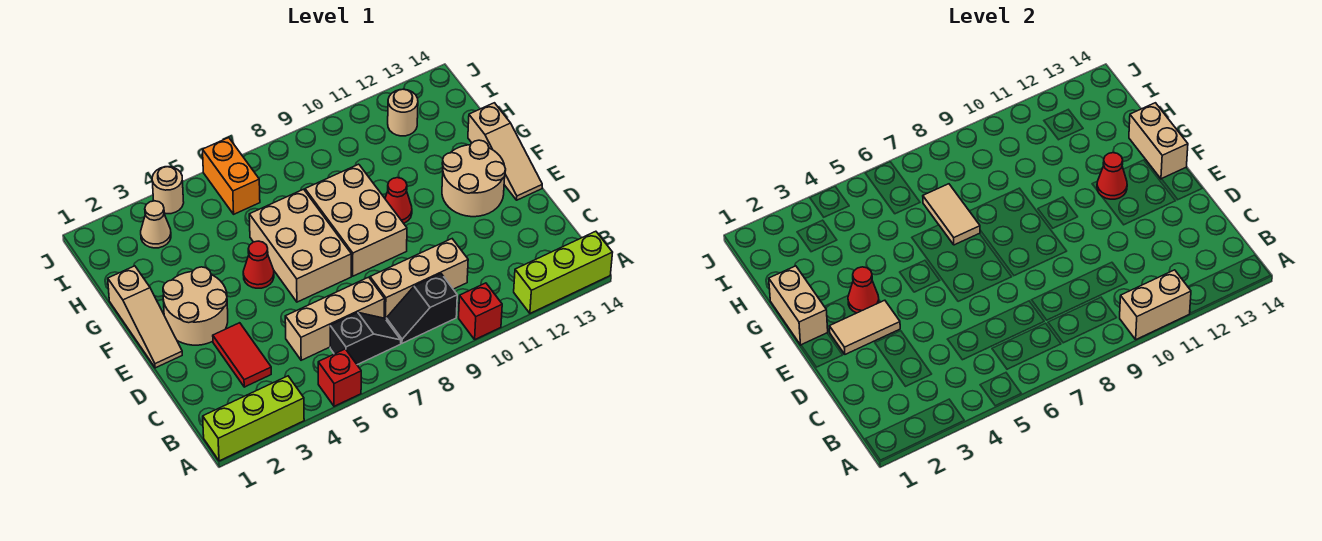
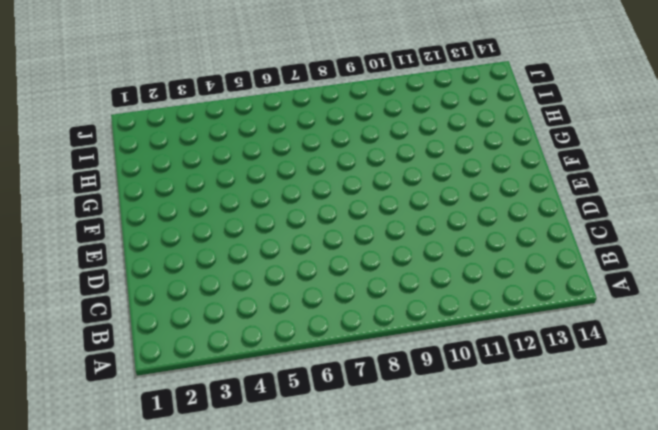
none -> lime brick A1:A3 level 1
none -> red brick A5 level 1
none -> red brick A10 level 1

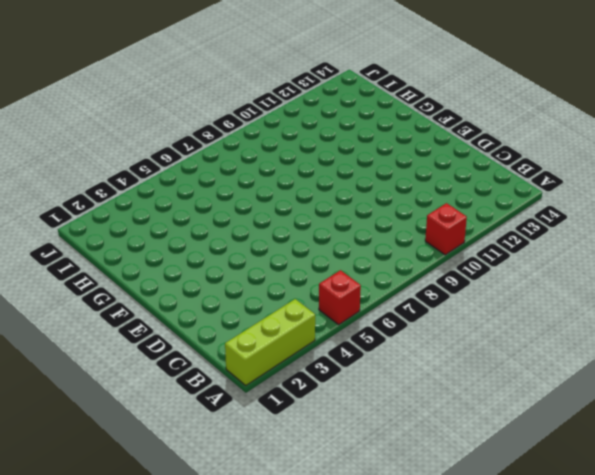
none -> lime brick A12:A14 level 1
none -> black slope B6:B7 level 1 top 6
none -> black slope B8:B9 level 1 top 9

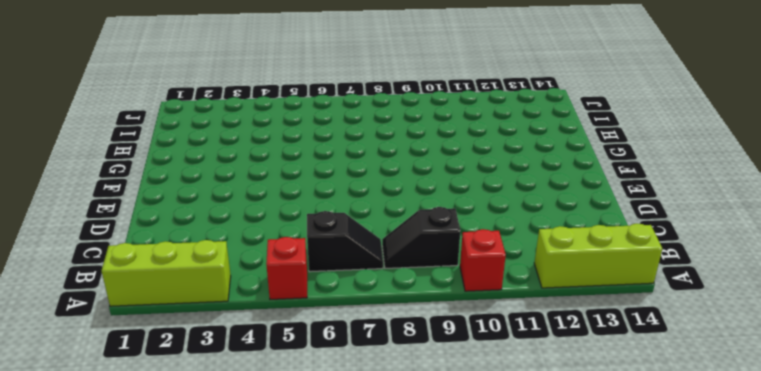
none -> red tile C3:D3 level 1
none -> tan brick C5:C7 level 1
none -> tan brick C8:C10 level 1

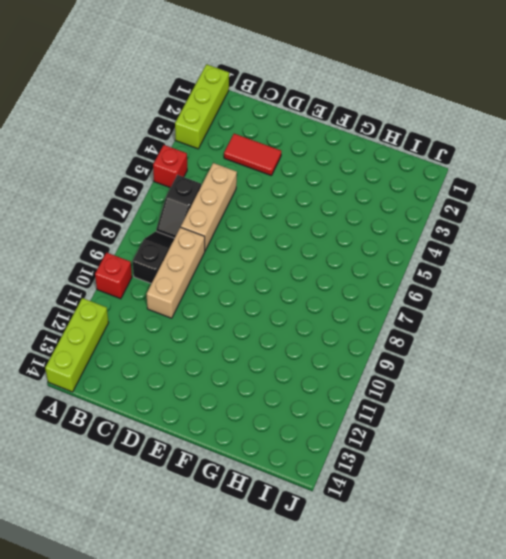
none -> tan slope E1:G1 level 1 top G
none -> tan round brick E2:F3 level 1
none -> tan brick E6:G7 level 1

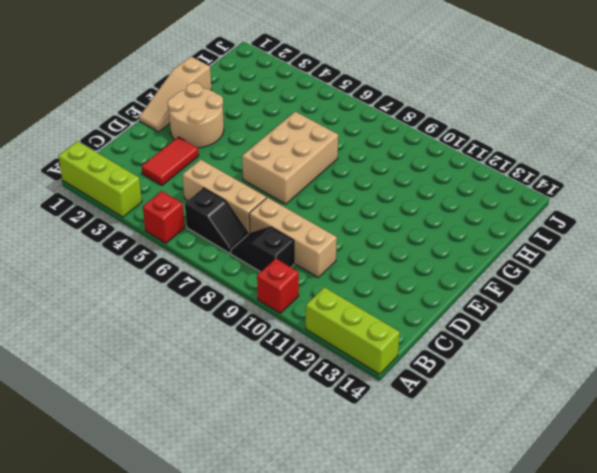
none -> tan brick E8:G9 level 1
none -> tan round brick E12:F13 level 1
none -> tan slope E14:G14 level 1 top G

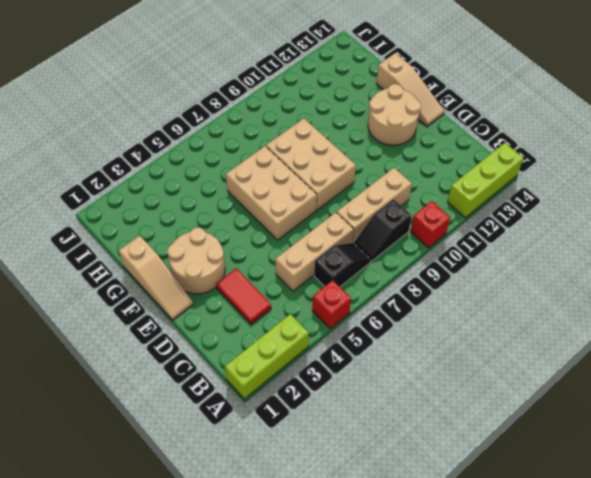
none -> red cone F5 level 1
none -> red cone F10 level 1
none -> tan cone I3 level 1

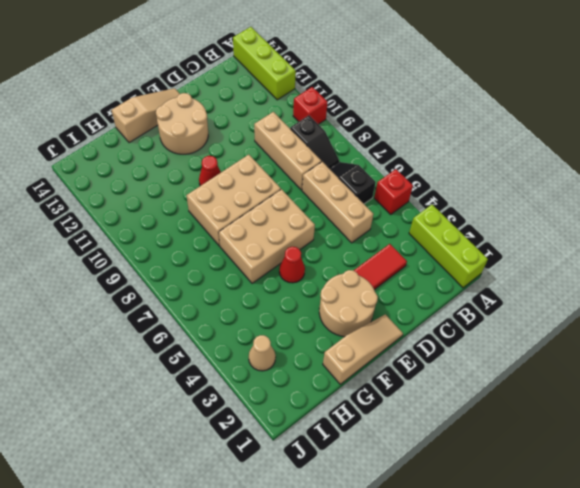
none -> orange brick I6:J6 level 1
none -> tan round brick I12 level 1
none -> tan round brick J4 level 1

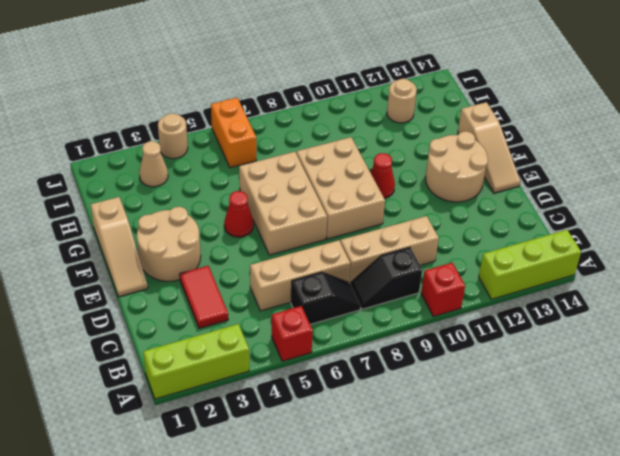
none -> tan brick A10:A11 level 2
none -> tan tile E2:E3 level 2
none -> tan brick F1:G1 level 2

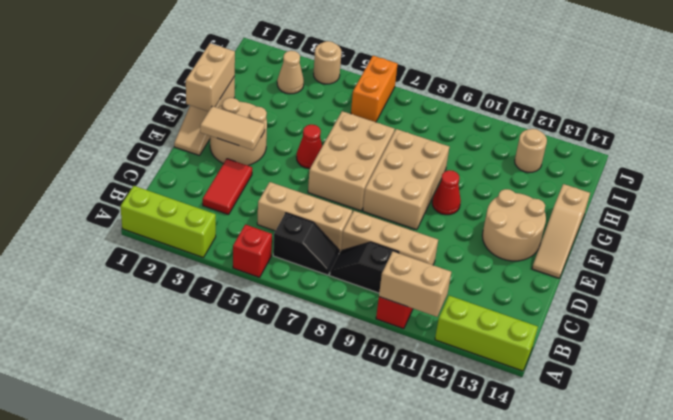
none -> red cone F3 level 2
none -> red cone F12 level 2
none -> tan brick F14:G14 level 2

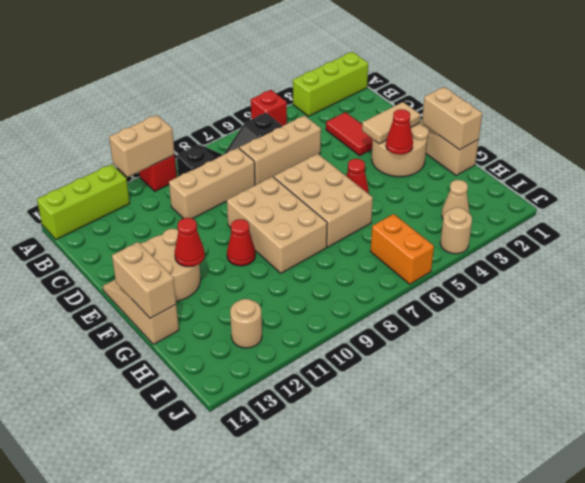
none -> tan tile G7:H7 level 2

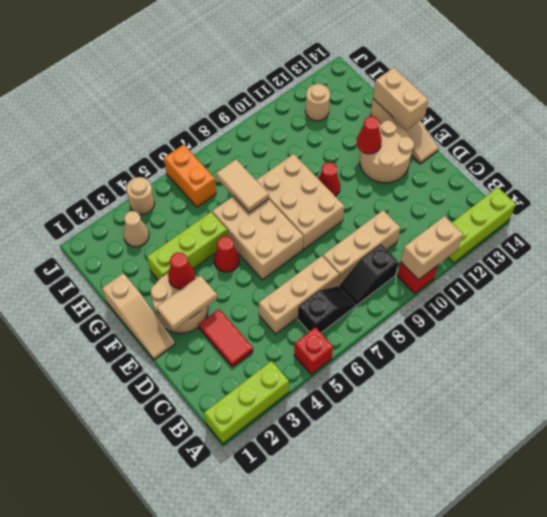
lime brick G3:G5 level 1 -> none
none -> tan brick F1:G1 level 2

